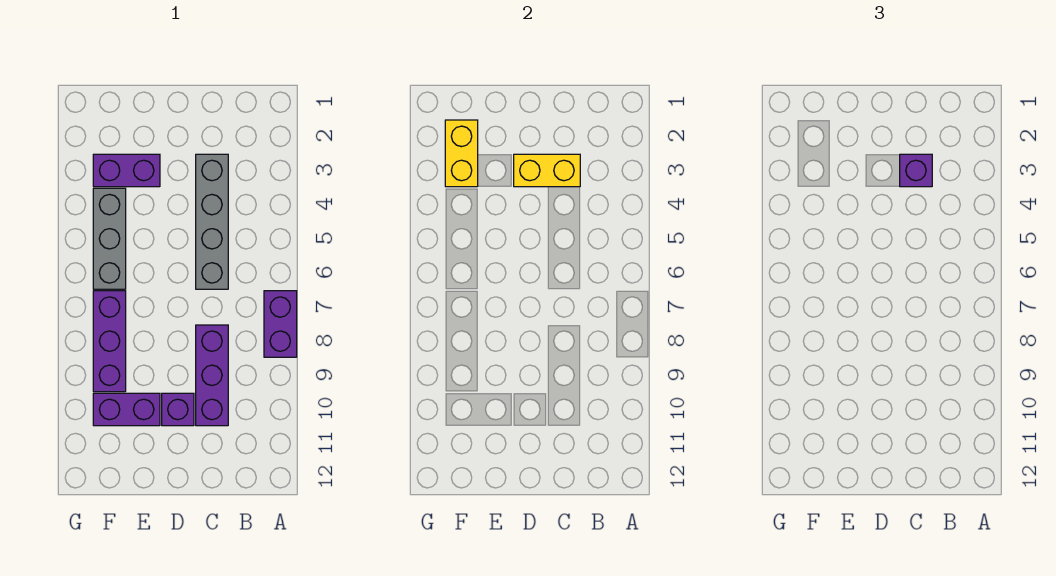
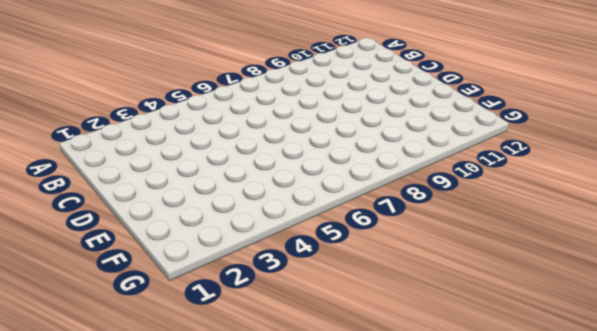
none -> purple brick A7:A8 level 1
none -> grey brick C3:C6 level 1

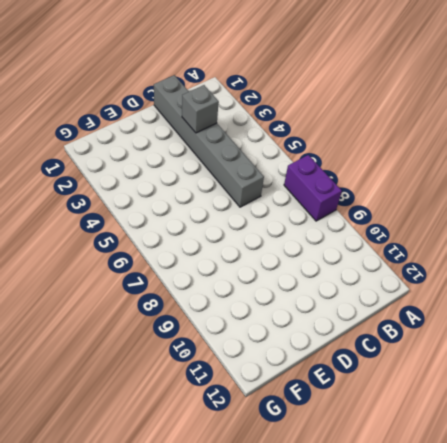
grey brick C1:C6 level 1 -> grey brick C3:C6 level 1
grey brick C3 level 2 -> yellow brick C3:D3 level 2
none -> purple brick C8:C10 level 1
none -> purple brick D10 level 1

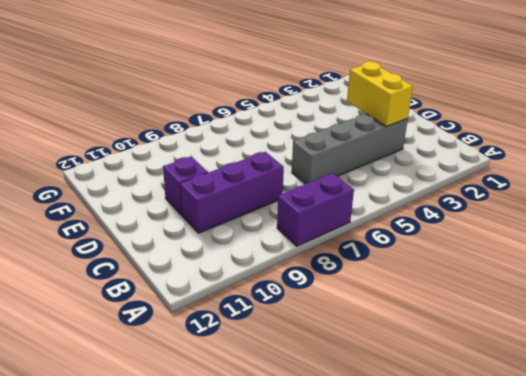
none -> purple brick E3:F3 level 1
none -> purple brick E10:F10 level 1

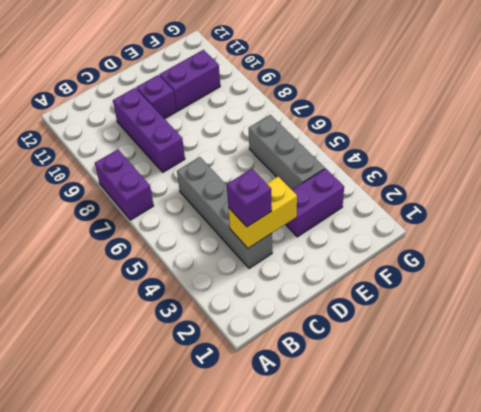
none -> purple brick F7:F9 level 1
none -> yellow brick F2:F3 level 2

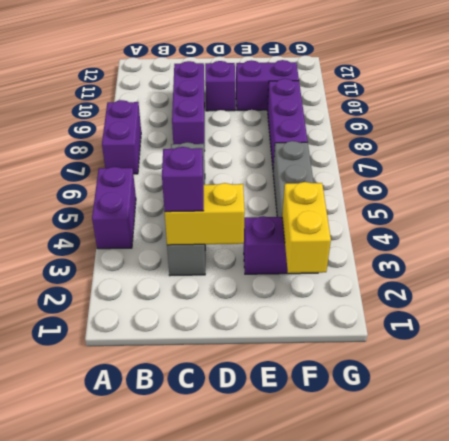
purple brick A4:A5 level 1 -> none

